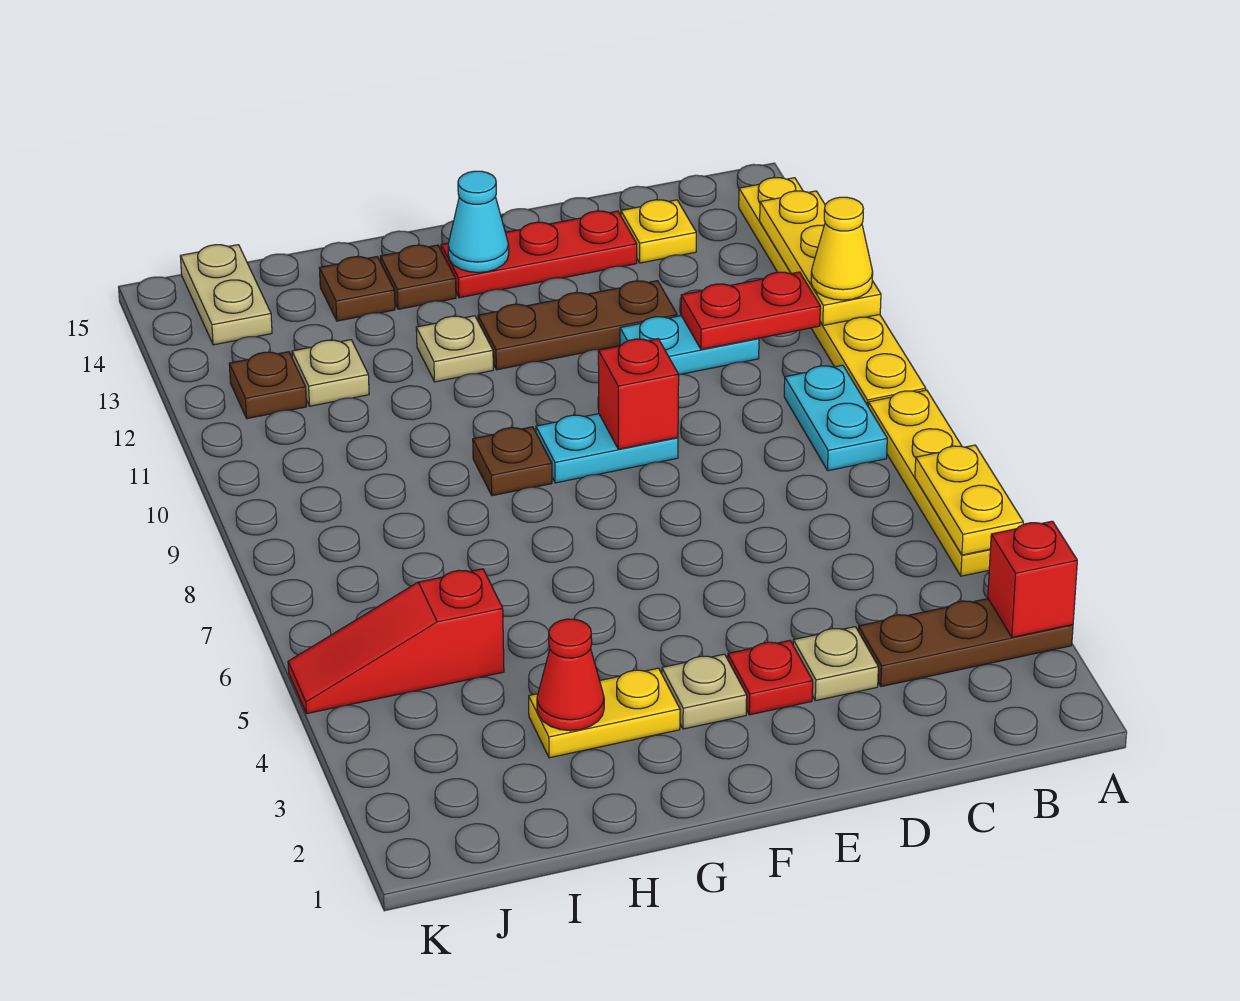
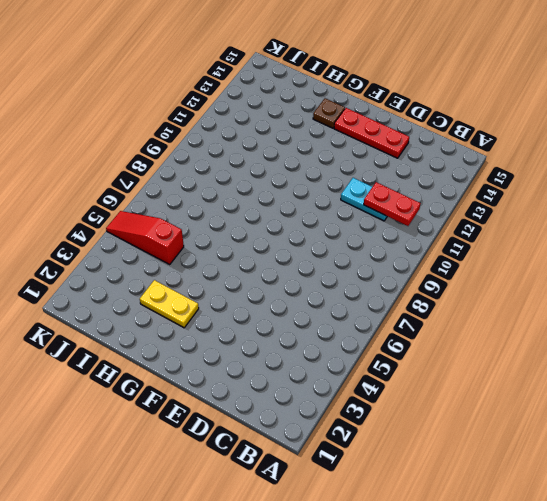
none -> brown plate A3:C3 level 1
none -> yellow plate A5:A8 level 1
none -> yellow plate A9:A14 level 1

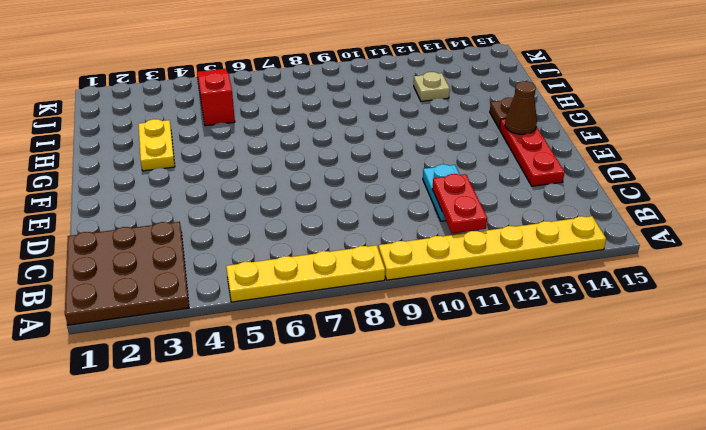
brown plate A1:C3 level 1 -> brown plate A3:C3 level 1
brown cone F14 level 2 -> cyan cone F14 level 2
none -> cyan plate B8:B9 level 1
none -> yellow plate C14 level 1
none -> tan plate D3 level 1

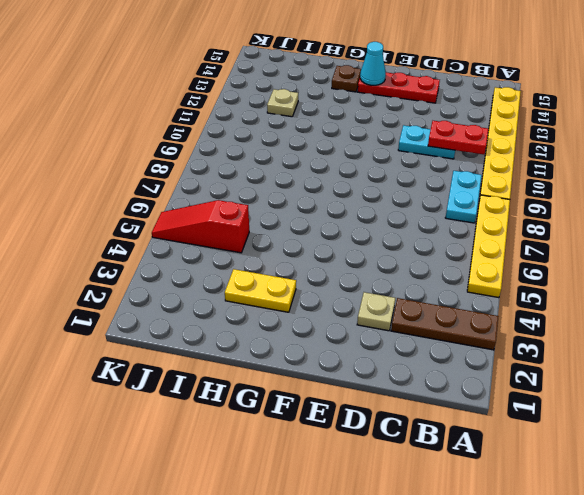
none -> yellow plate C14 level 1
none -> brown plate D12:F12 level 1
none -> red plate E3 level 1

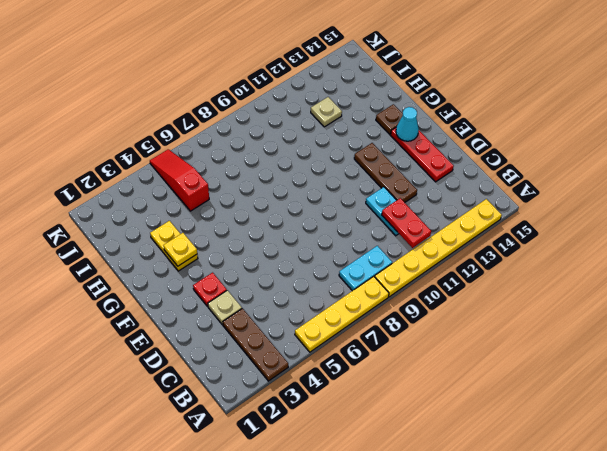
yellow plate G3 level 2 -> yellow plate C14 level 1
none -> cyan plate E9:F9 level 1
none -> tan plate F3 level 1
none -> brown plate G9 level 1

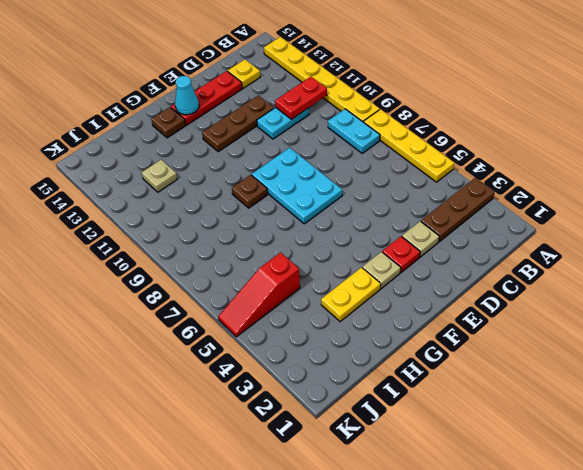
cyan plate E7:F9 level 1 -> cyan plate E9:F9 level 1
none -> tan plate G12 level 1
none -> brown plate H14 level 1
none -> brown plate J12 level 1

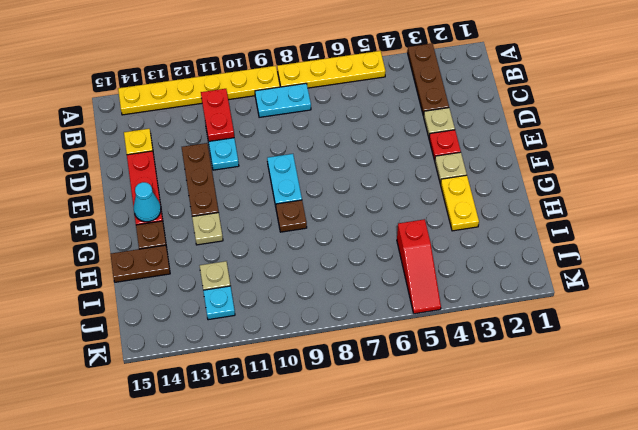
brown plate H14:H15 level 1 -> brown plate H14 level 1
cyan plate J12 level 1 -> brown plate J12 level 1
none -> tan plate J14:J15 level 1
none -> red brick A3 level 2
none -> yellow plate A5:A6 level 2

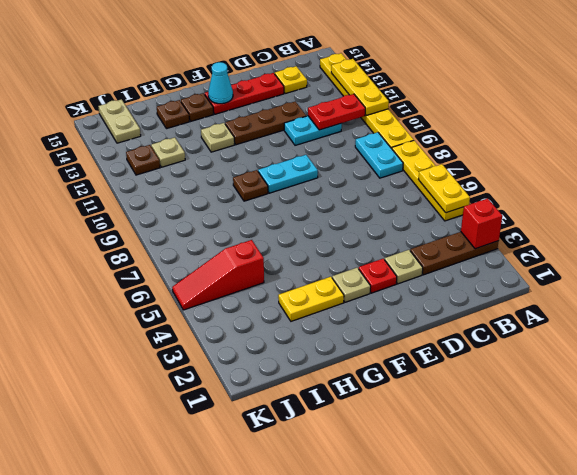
none -> red brick E9 level 2
none -> red cone H3 level 2
none -> yellow cone A11 level 3

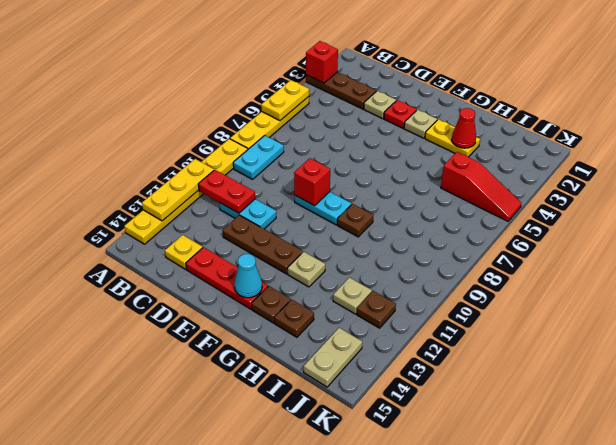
none -> yellow cone A11 level 3

